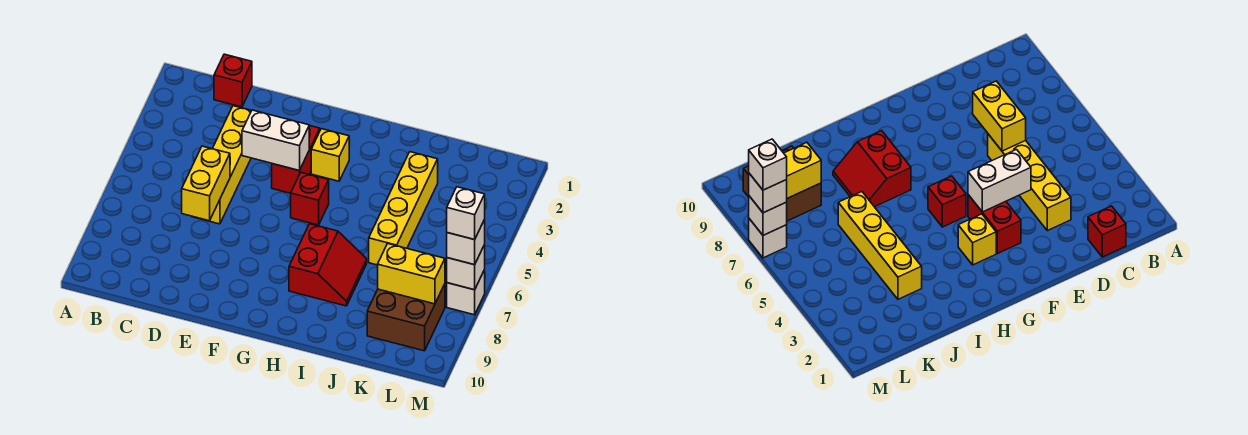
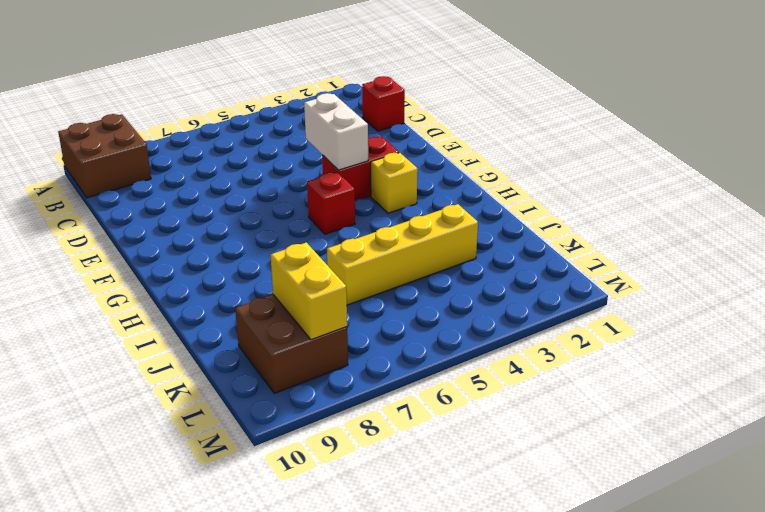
brown brick A9:B10 level 1 -> none
none -> yellow brick D3:D6 level 1
none -> red slope H7:I8 level 1 top H
none -> white brick M7 level 1

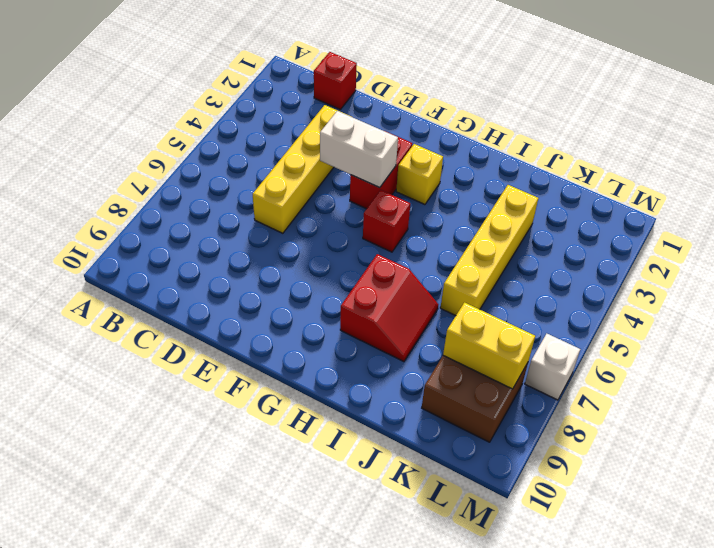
none -> yellow brick D6:D7 level 2
none -> white brick M7 level 2
none -> white brick M7 level 3

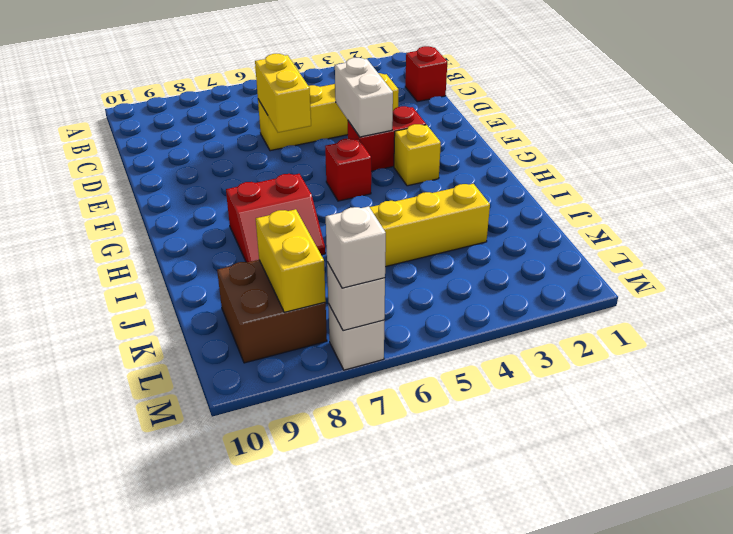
yellow brick D6:E6 level 2 -> yellow brick D6:D7 level 2
none -> white brick M7 level 4

